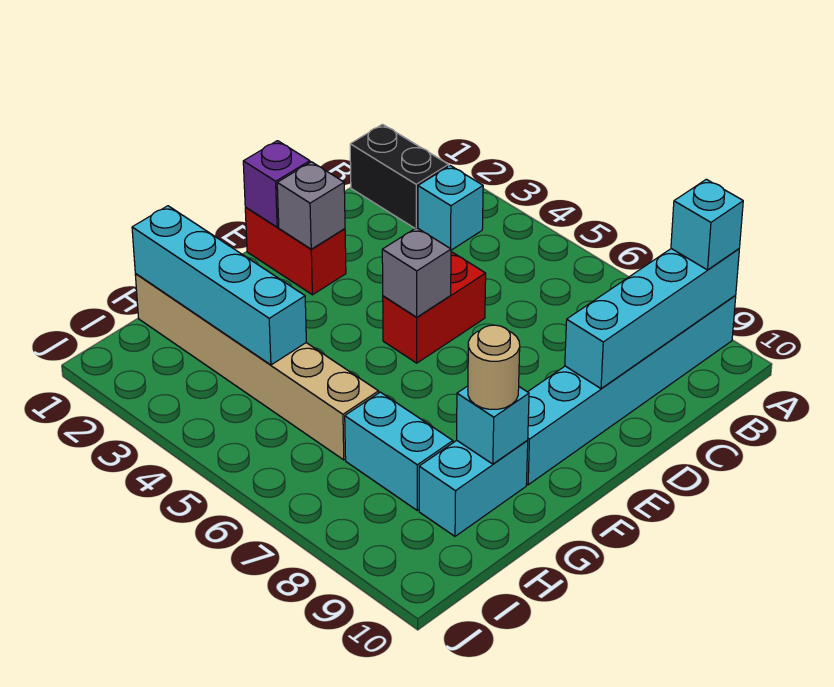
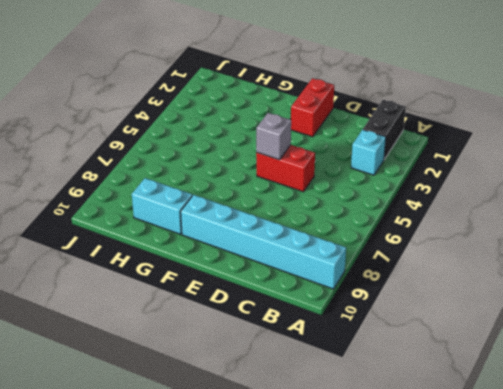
none -> tan brick H1:H6 level 1
none -> cyan brick H7:H8 level 1
none -> cyan brick A9:D9 level 2

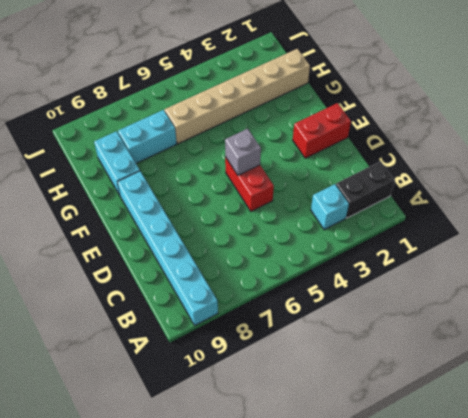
none -> cyan brick A9:D9 level 2
none -> purple brick E1 level 2
none -> grey brick E2 level 2

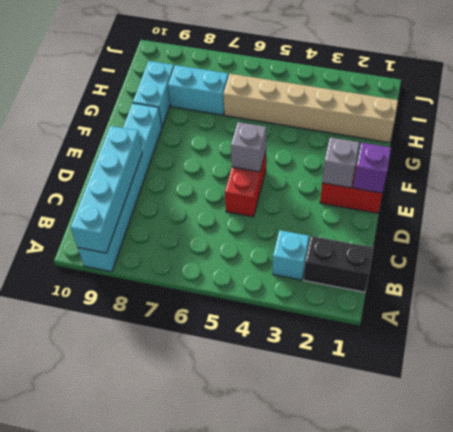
none -> cyan brick G9 level 2
none -> cyan brick H1:H4 level 2
none -> cyan brick A9 level 3

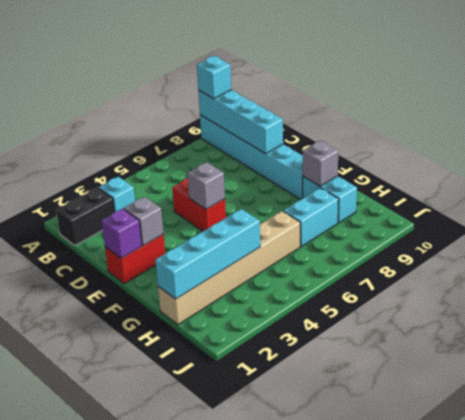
grey brick G9 level 2 -> cyan brick G9 level 2
none -> tan round brick G9 level 3

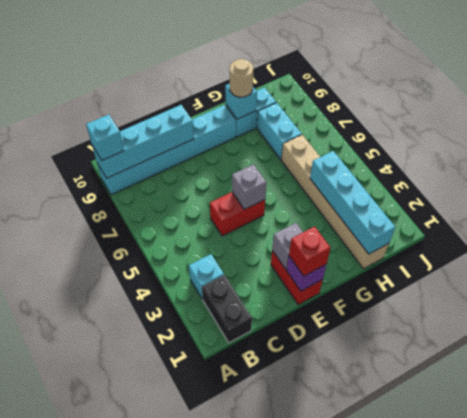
red brick E1 level 3 -> none

